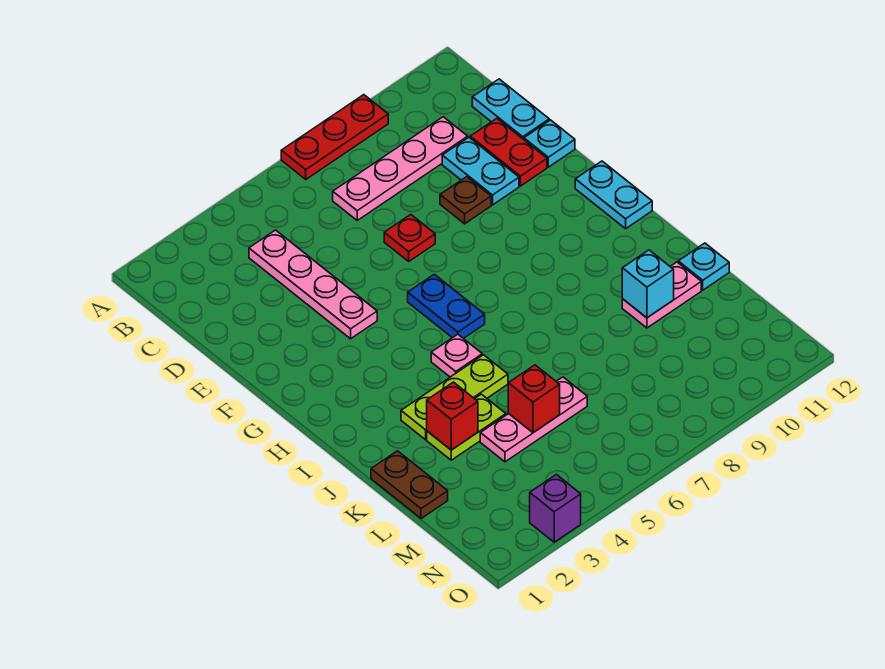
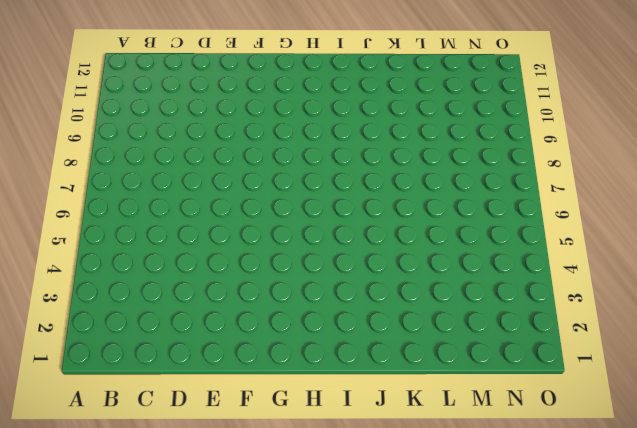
none -> red plate A7:A9 level 1
none -> pink plate C4:F4 level 1
none -> pink plate C7:C10 level 1

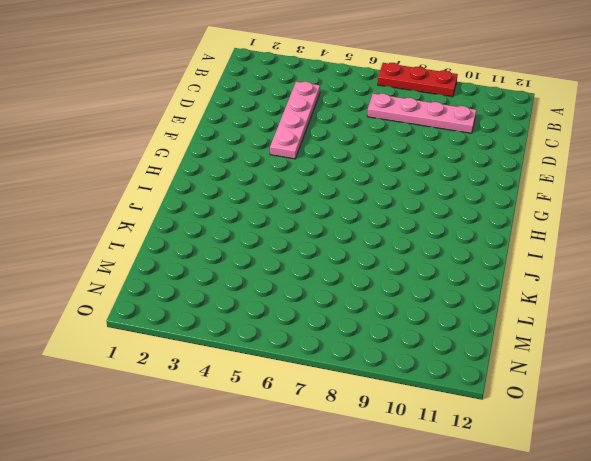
none -> cyan plate C12:D12 level 1
none -> cyan plate D10:E10 level 1
none -> red plate D11:E11 level 1

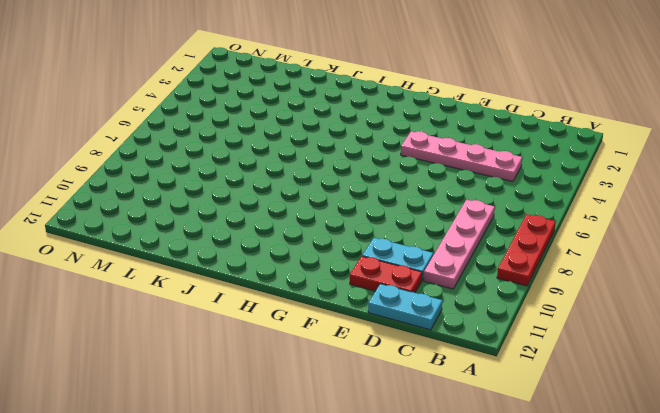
none -> red plate E7 level 1
none -> brown plate E9 level 1
none -> cyan plate E12 level 1

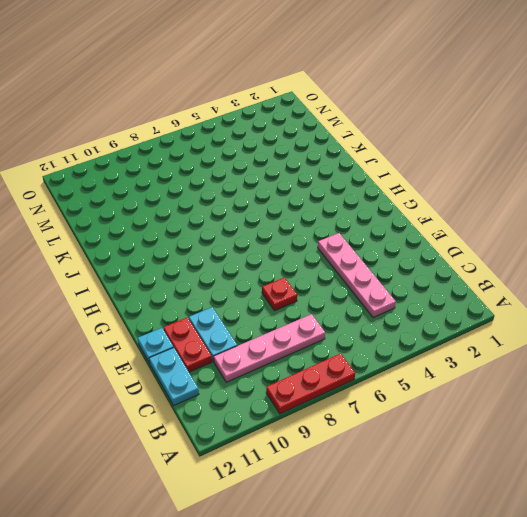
none -> brown plate E9 level 1
none -> blue plate G6:H6 level 1
none -> cyan plate G12:H12 level 1

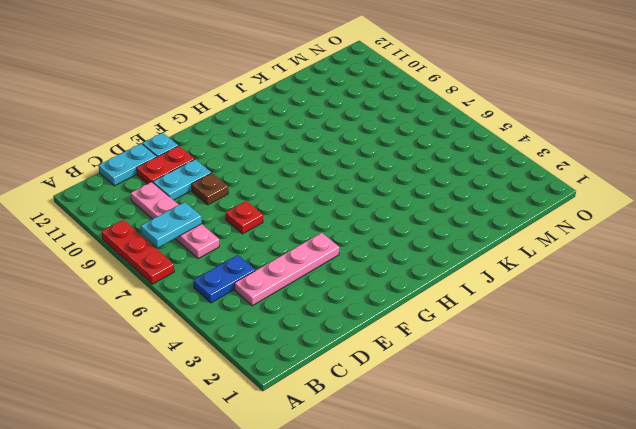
blue plate B5:C5 level 1 -> blue plate G6:H6 level 1
cyan plate B8:C8 level 2 -> cyan plate G12:H12 level 1
none -> pink plate I5 level 1
none -> lime plate J3:J5 level 1
none -> brown plate K1:L1 level 1

